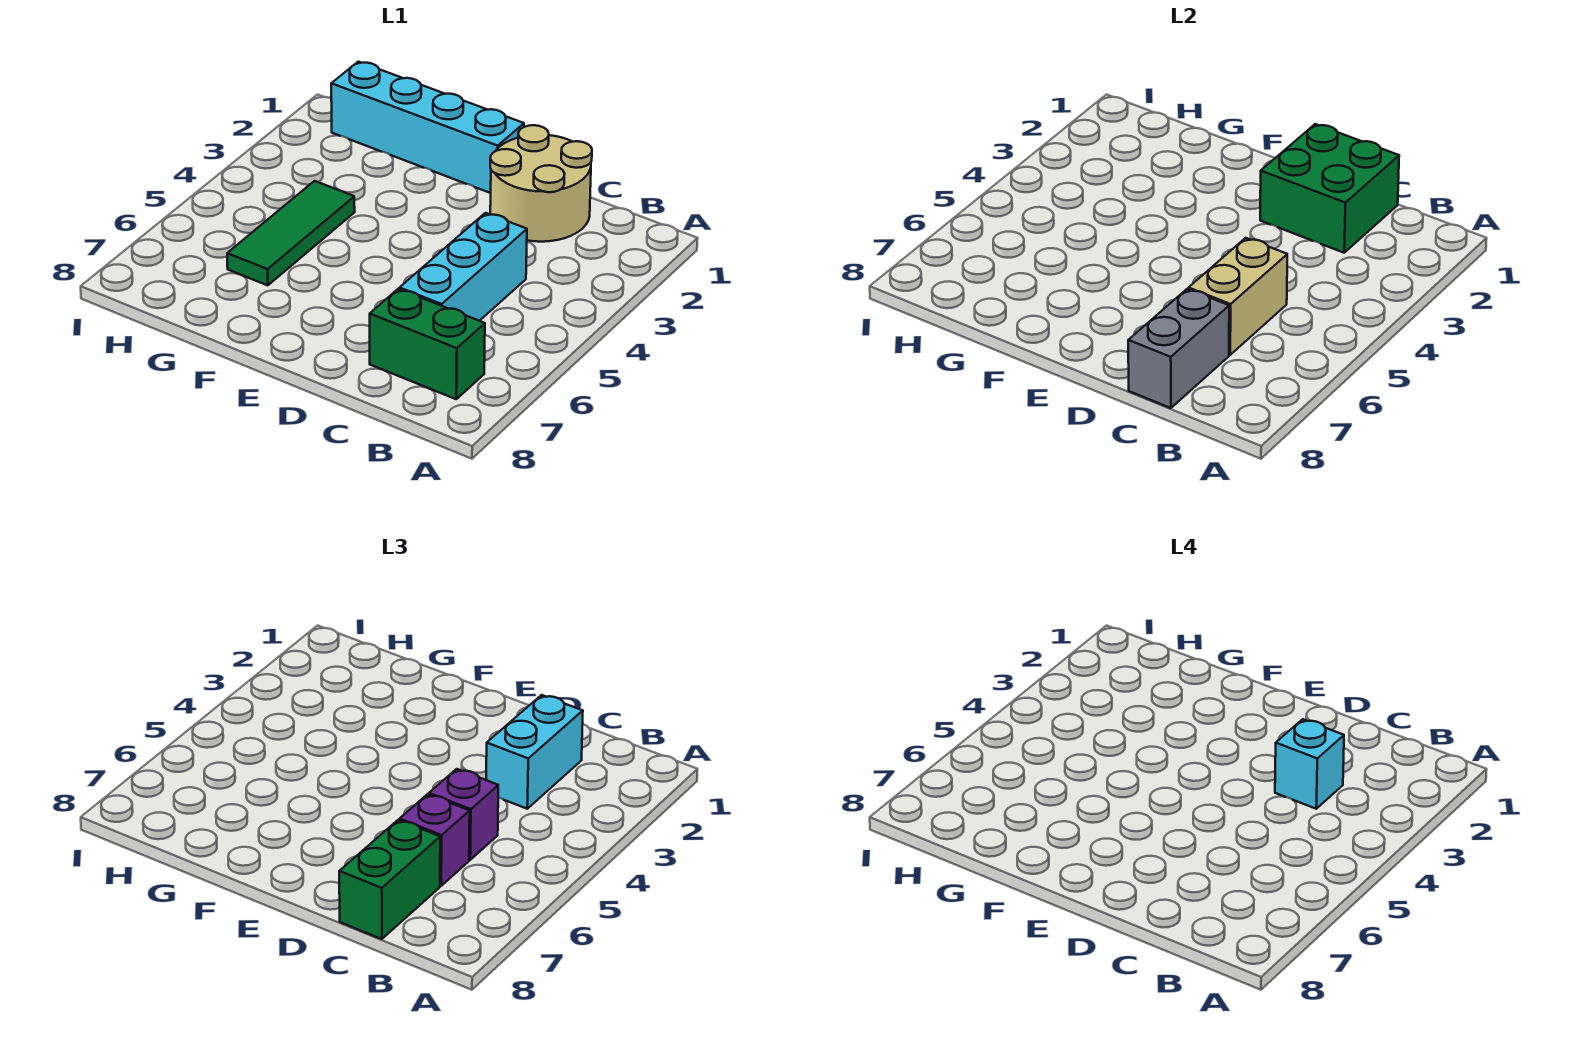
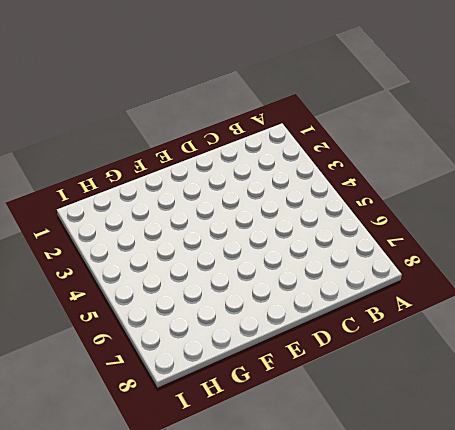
none -> green brick B7:C7 level 1
none -> tan round brick C1:D2 level 1
none -> cyan brick C4:C6 level 1

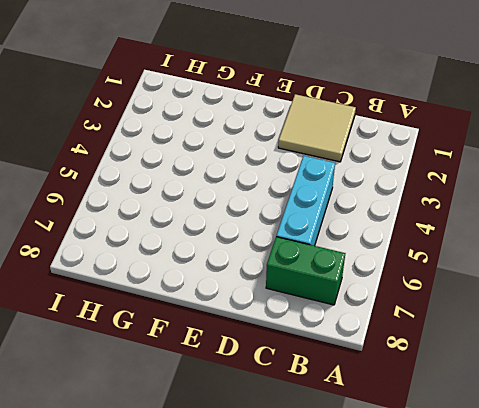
tan tile C1:D2 level 1 -> tan round brick C1:D2 level 1
none -> cyan brick E1:H1 level 1
none -> green tile G4:G6 level 1
none -> green brick C1:D2 level 2

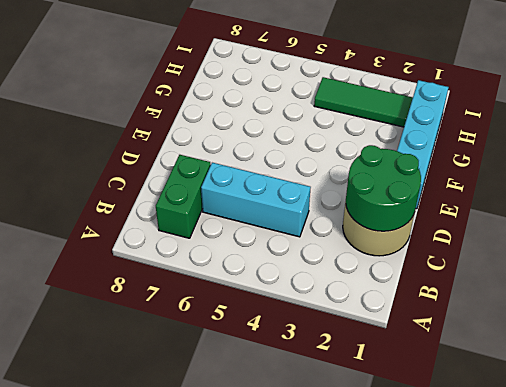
green round brick C1:D2 level 2 -> green brick C1:D2 level 2
green tile H2:H4 level 1 -> green tile G4:G6 level 1
none -> tan brick C5:C6 level 2
none -> grey brick C7:C8 level 2
none -> cyan brick C2:C3 level 3

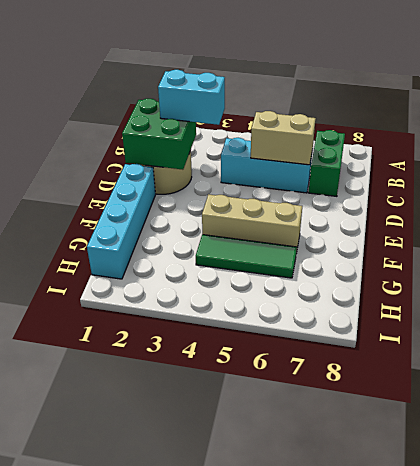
tan brick F4:F6 level 1 -> none
none -> grey brick C7:C8 level 2
none -> purple brick C5 level 3
none -> purple brick C6 level 3

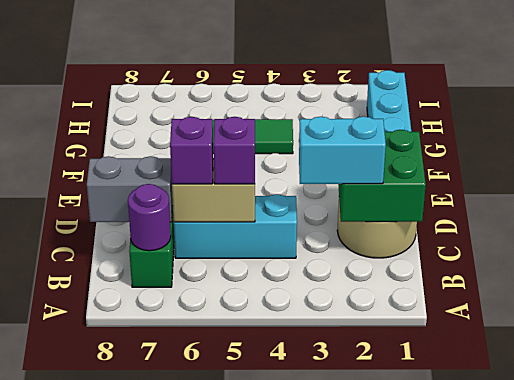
purple round brick B7 level 2 -> none
none -> green brick C7:C8 level 3
none -> cyan brick C3 level 4

